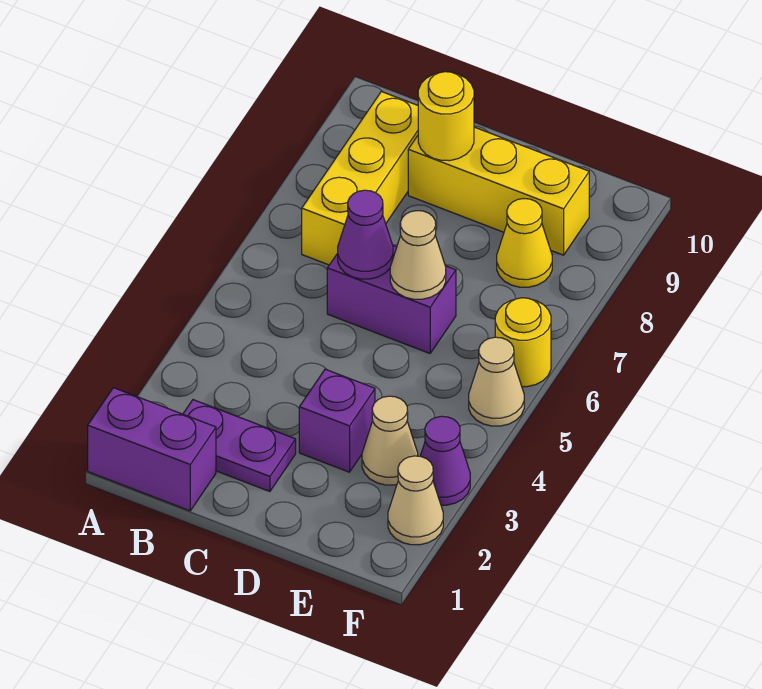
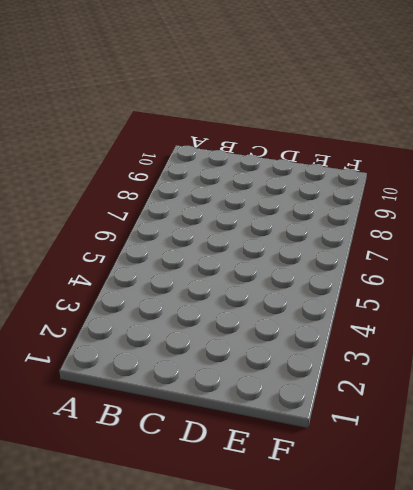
none -> purple brick A1:B1 level 1
none -> purple plate B2:C2 level 1
none -> yellow brick B7:B9 level 1

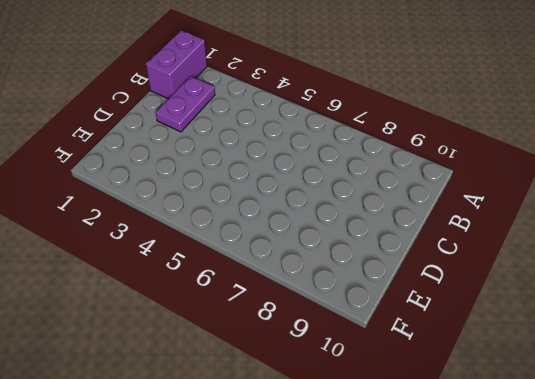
none -> yellow brick B7:B9 level 1
none -> purple brick C6:D6 level 1
none -> yellow brick C9:E9 level 1

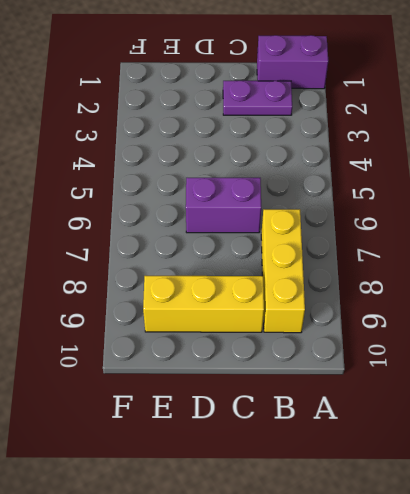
none -> purple brick D3 level 1
none -> tan cone E3 level 1
none -> yellow cone E8 level 1

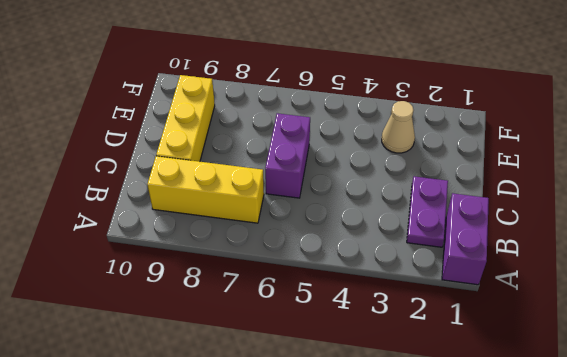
none -> purple brick D3 level 1
none -> yellow cone E8 level 1
none -> tan cone F2 level 1

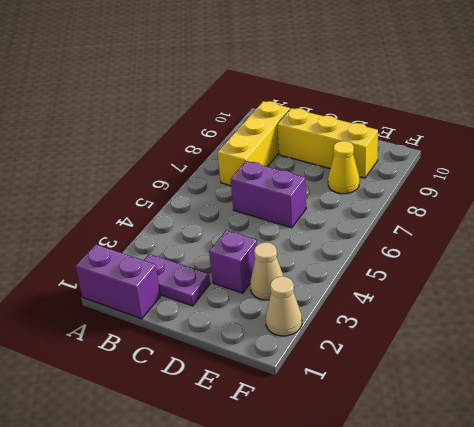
none -> purple cone F3 level 1
none -> tan cone F5 level 1
none -> yellow round brick F6 level 1

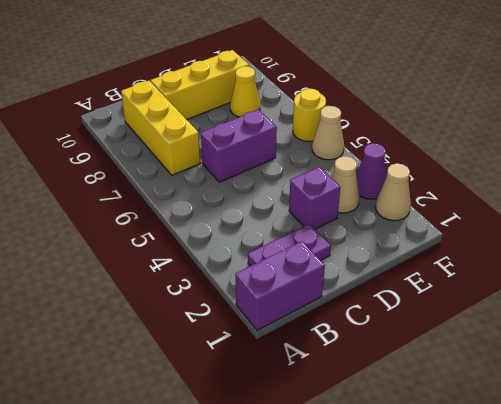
none -> purple cone C6 level 2
none -> yellow round brick C9 level 2
none -> tan cone D6 level 2

